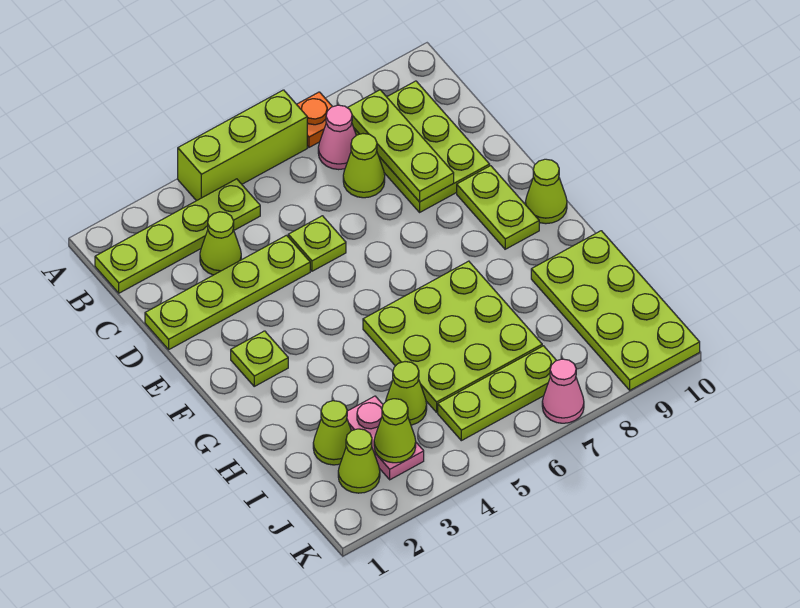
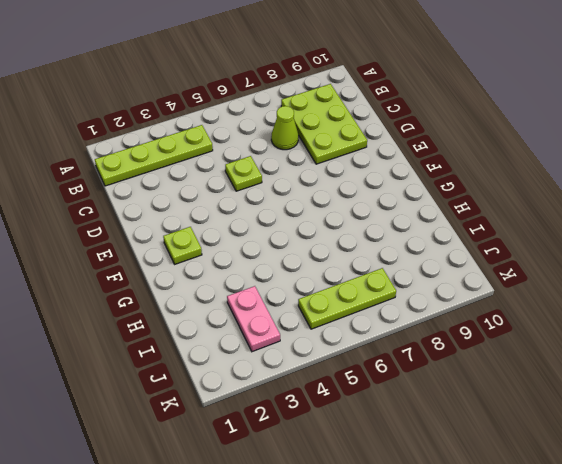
none -> lime brick A4:A6 level 1
none -> orange plate A7 level 1
none -> pink cone B7 level 1

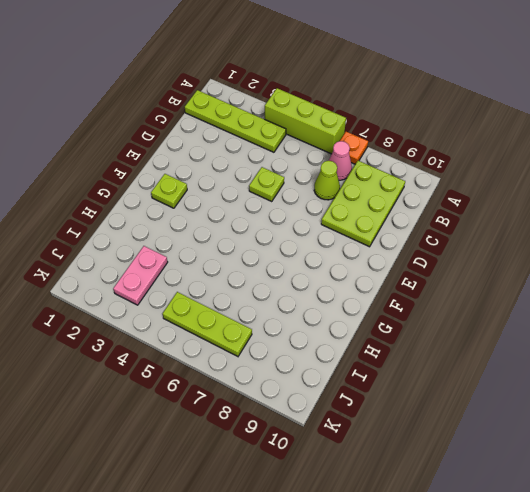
none -> lime cone C3 level 1
none -> lime plate D1:D4 level 1
none -> lime plate E9:F9 level 1

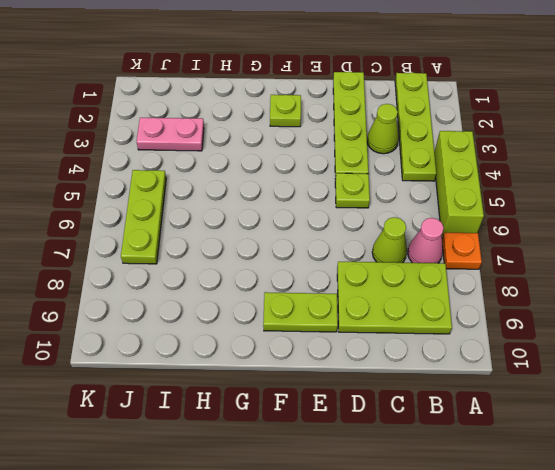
none -> lime cone F10 level 1
none -> lime plate G5:I7 level 1
none -> lime plate H9:K10 level 1

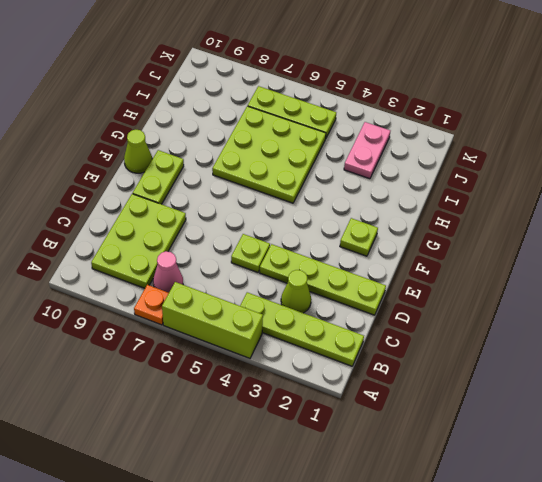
none -> lime cone C7 level 1
none -> lime plate H9:K10 level 1
none -> lime cone I2 level 1

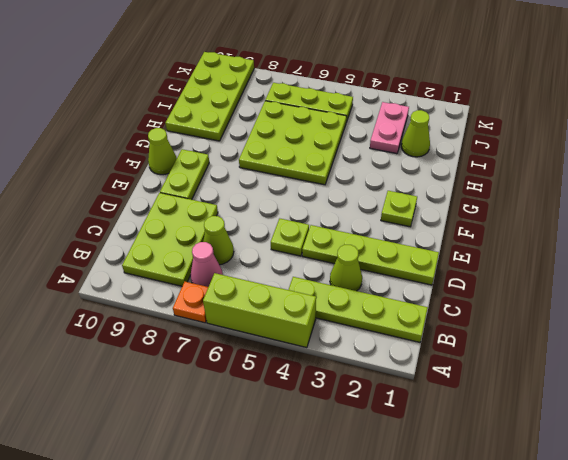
none -> lime cone I4 level 1
none -> lime cone J2 level 1
none -> pink cone K7 level 1

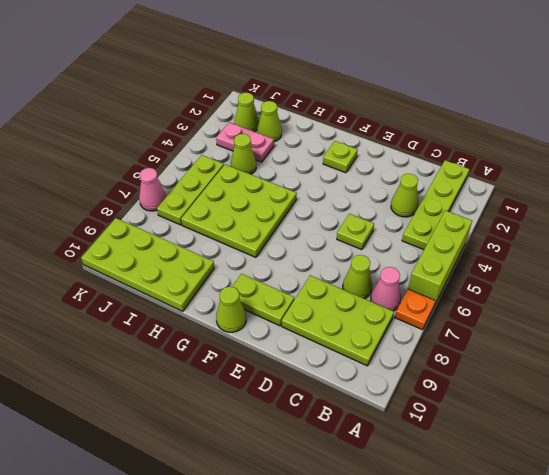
none -> lime plate D1:D4 level 1
none -> lime plate B8:D8 level 2
none -> lime cone J3 level 2

